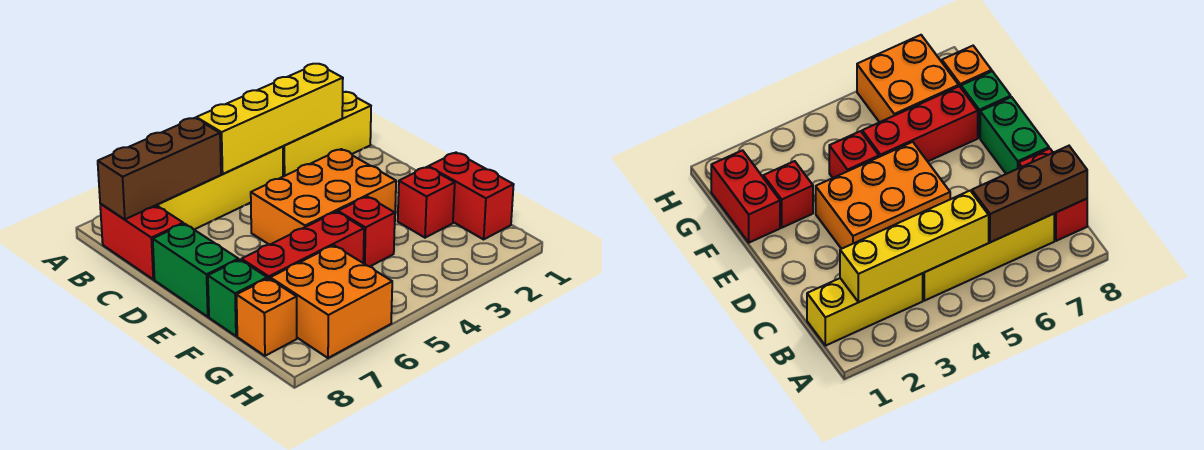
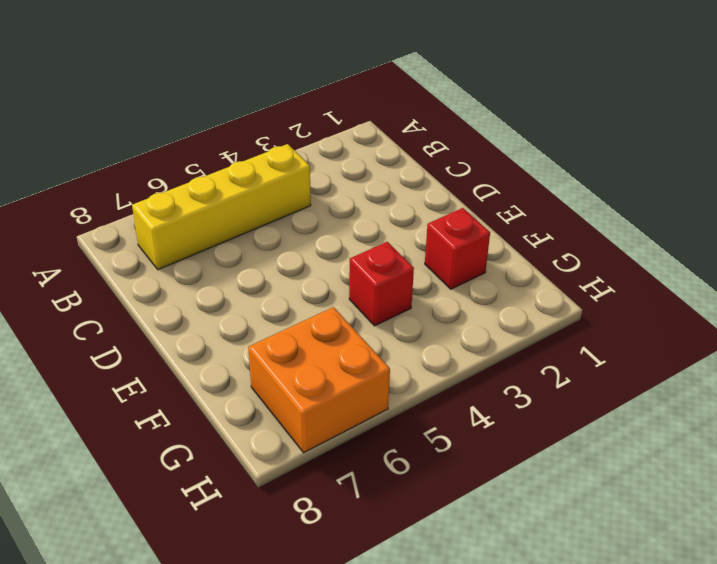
none -> yellow brick B1:B3 level 1
none -> red brick B8:C8 level 1
none -> orange brick D3:E5 level 1

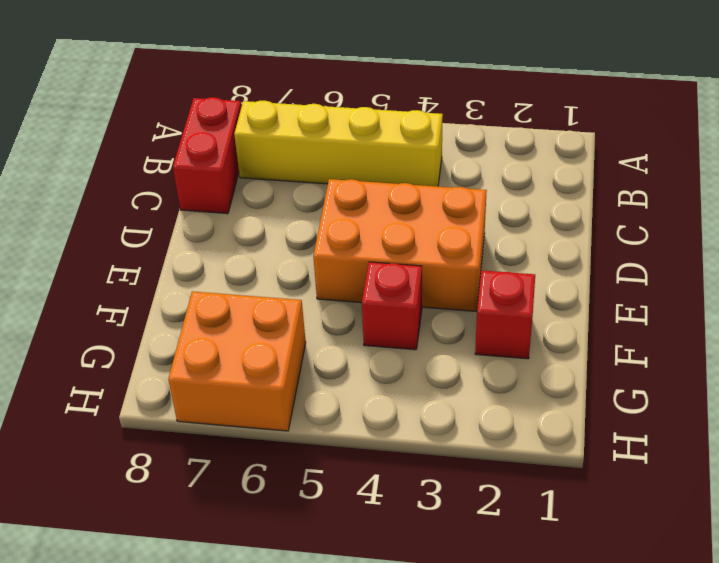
none -> yellow brick B1:B3 level 1
none -> green brick D8:E8 level 1
none -> red brick F1:G1 level 1

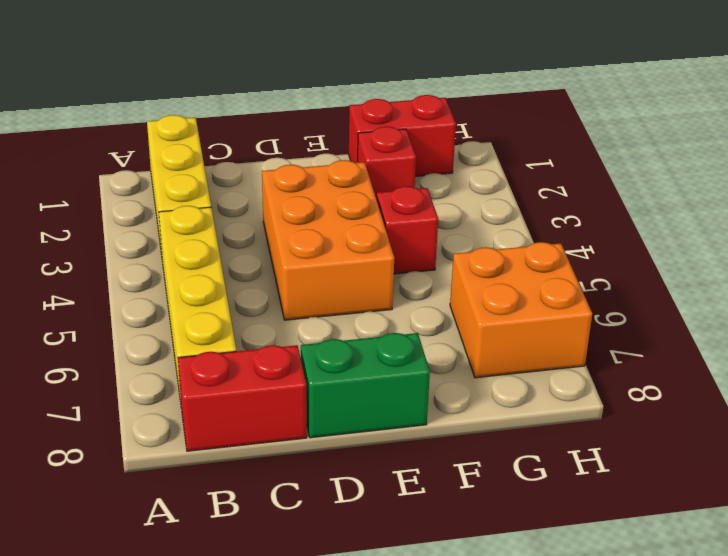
none -> red brick F5:F7 level 1
none -> green brick F8 level 1
none -> orange brick G8 level 1

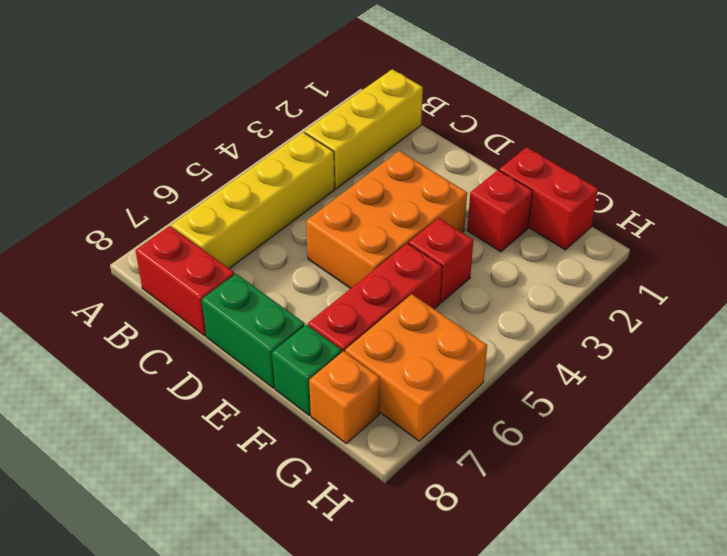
none -> yellow brick B2:B5 level 2
none -> brown brick B6:B8 level 2

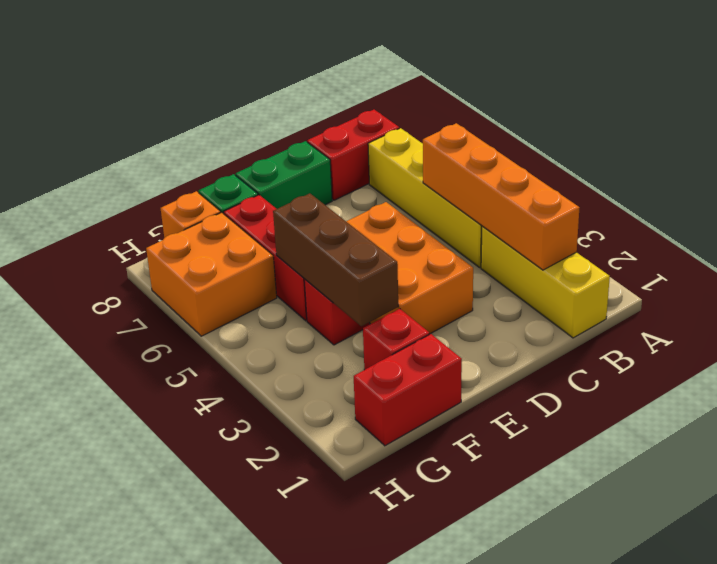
orange brick B2:B5 level 2 -> yellow brick B2:B5 level 2
brown brick F3:F5 level 2 -> brown brick B6:B8 level 2

